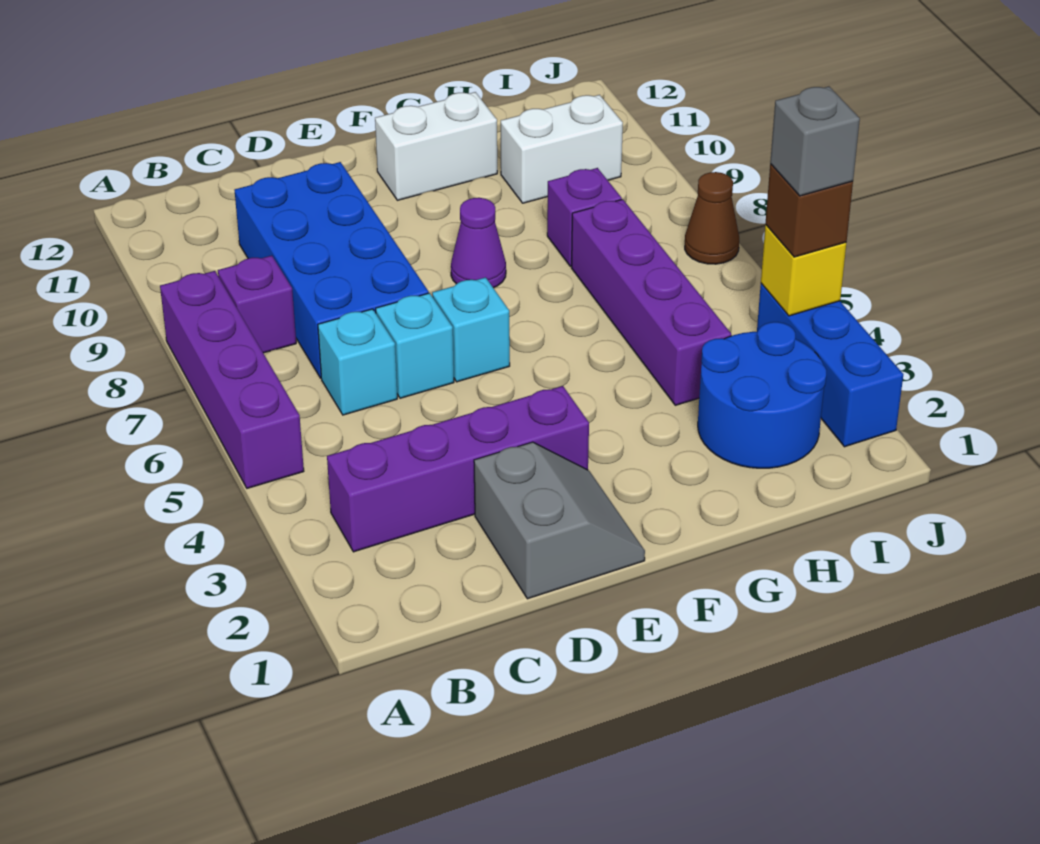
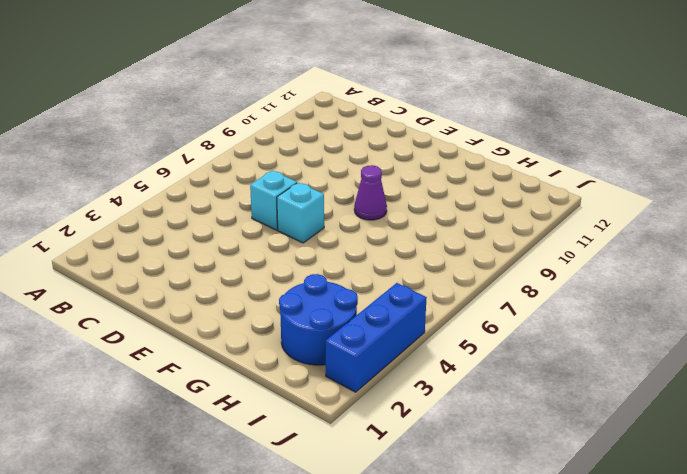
none -> purple brick A5:A8 level 1
none -> purple brick B3:E3 level 1
none -> purple brick B8 level 1

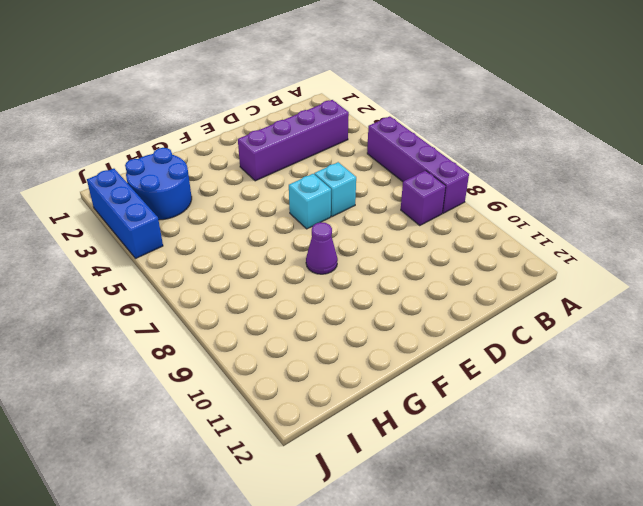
none -> cyan brick C6 level 1
none -> blue brick C7:D10 level 1
none -> grey slope D1:E2 level 1 top D

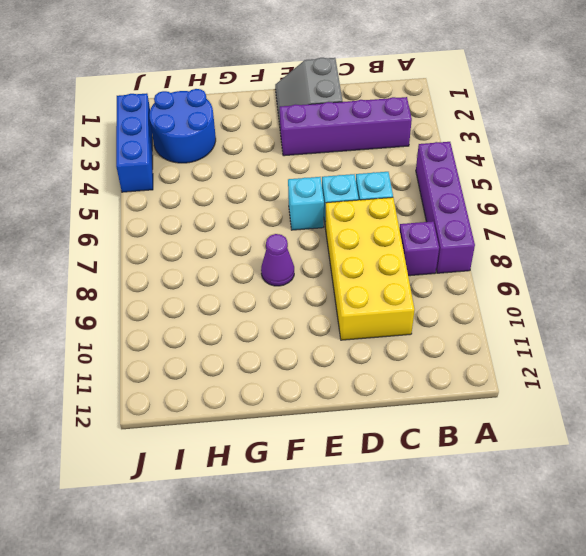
yellow brick C7:D10 level 1 -> blue brick C7:D10 level 1
none -> white brick F11:G11 level 1
none -> purple brick H4:H7 level 1
none -> purple brick H8 level 1

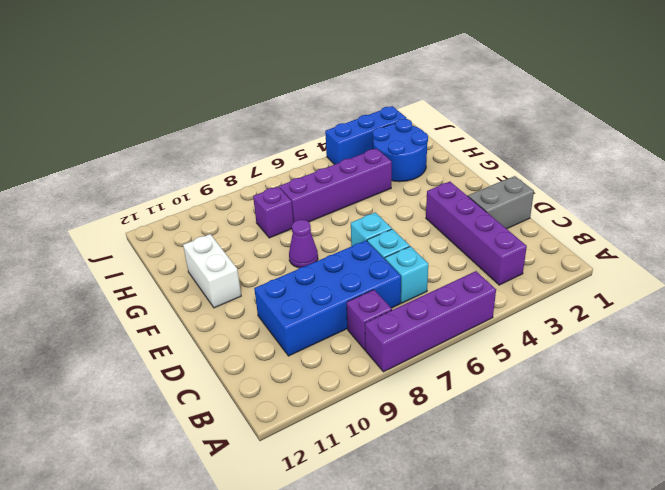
none -> white brick H10:I10 level 1
none -> brown cone J7 level 1
none -> yellow brick J4 level 2

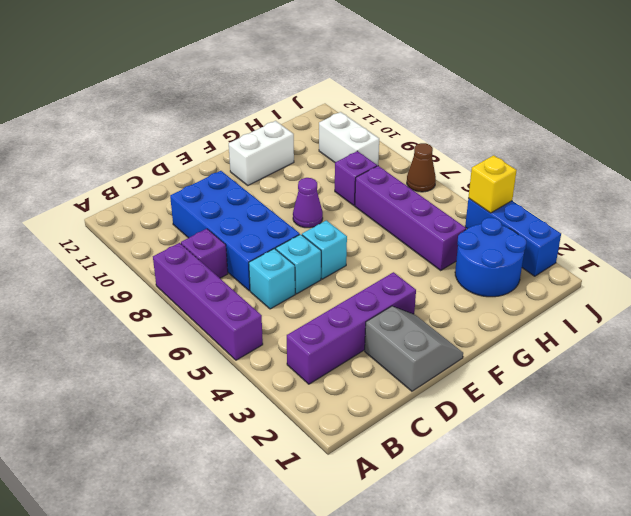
white brick I9:I10 level 1 -> white brick H10:I10 level 1
none -> brown brick J4 level 3
none -> grey brick J4 level 4

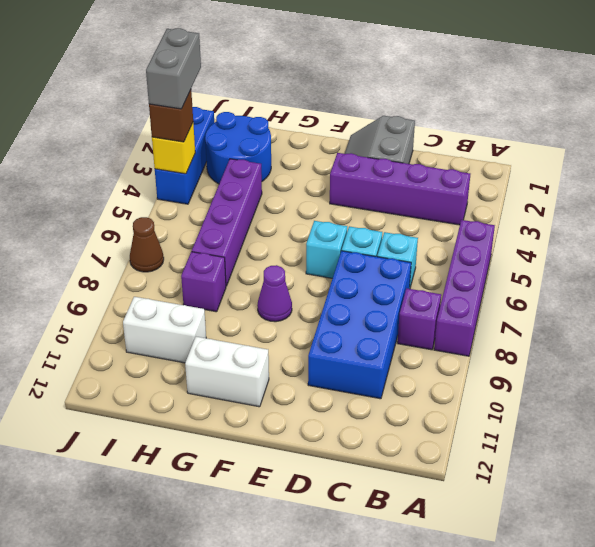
grey brick J3:J4 level 4 -> grey brick J4 level 4

